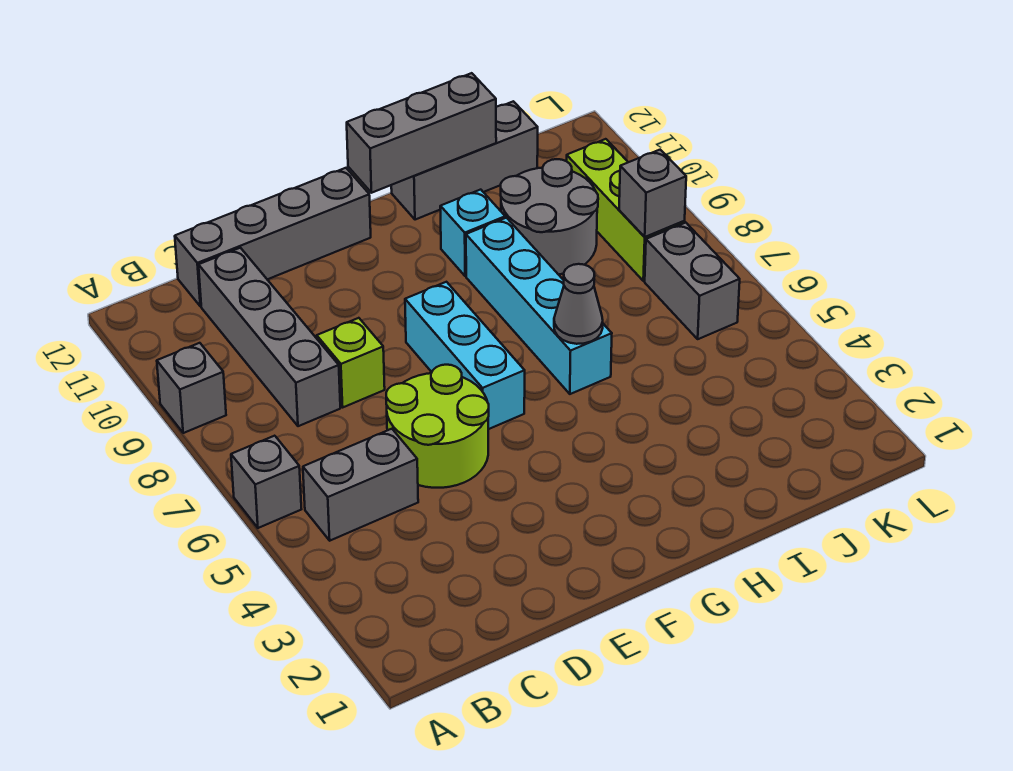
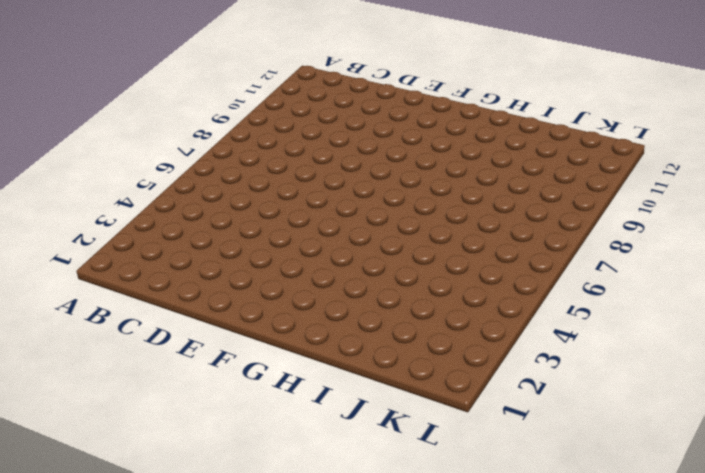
none -> grey brick A6 level 1
none -> grey brick A9 level 1
none -> grey brick B5:C5 level 1

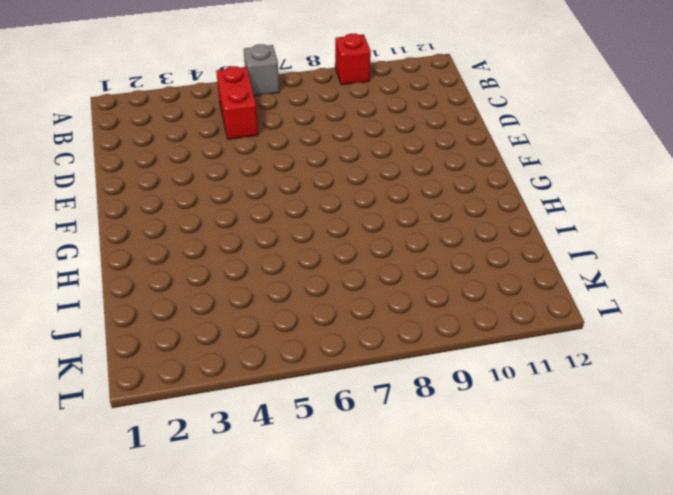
red brick A9 level 1 -> grey brick A9 level 1
red brick B5:C5 level 1 -> grey brick B5:C5 level 1
none -> grey brick C8:C11 level 1
none -> grey brick C12:F12 level 1
none -> lime round brick D5:E6 level 1

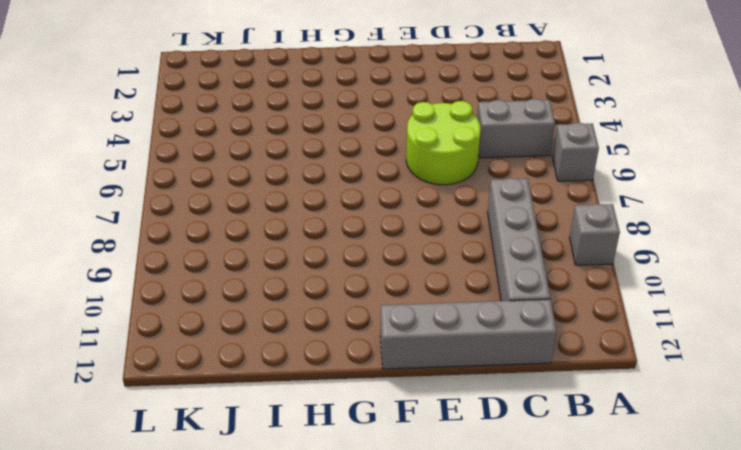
none -> lime brick D8 level 1
none -> cyan brick F6:F8 level 1
none -> cyan brick H6:H9 level 1

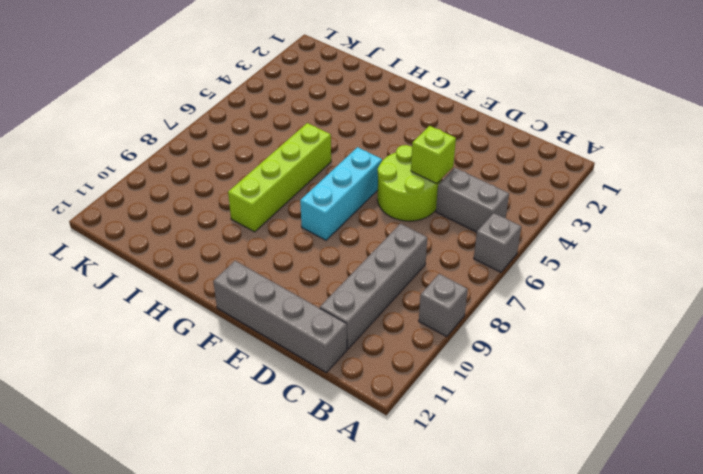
lime brick D5 level 2 -> lime brick D8 level 1
lime brick H6:H9 level 1 -> cyan brick H6:H9 level 1
none -> cyan brick H10 level 1
none -> grey brick H12:J12 level 1
none -> grey round brick I9:J10 level 1

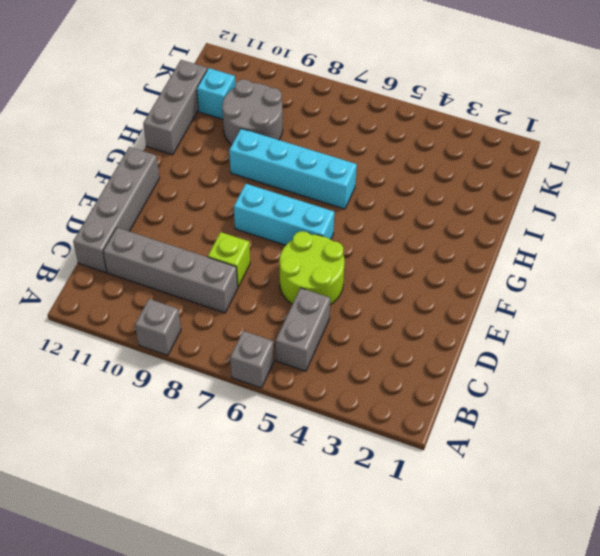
cyan brick J11 level 1 -> cyan brick H10 level 1
none -> grey brick K6:K7 level 1
none -> lime brick K8:K10 level 1
none -> grey brick G12:I12 level 2

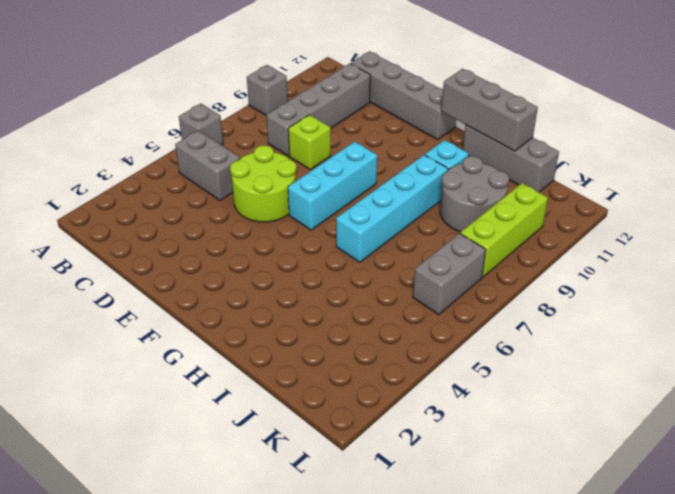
none -> grey cone H6 level 2
none -> grey brick K8 level 2

